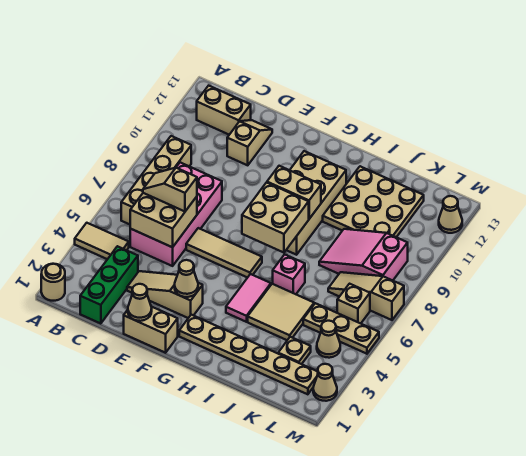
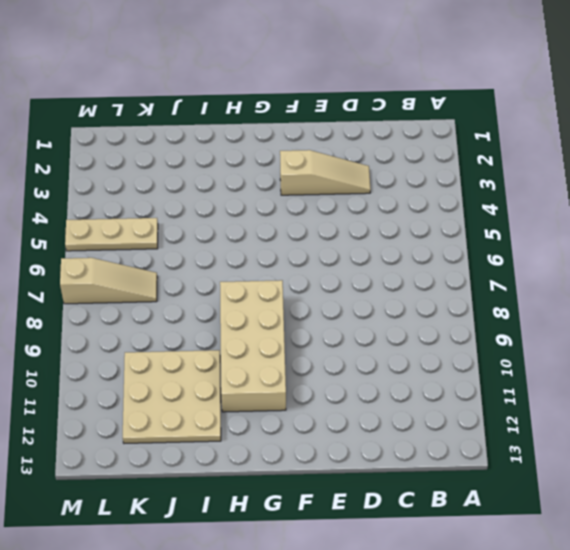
none -> tan round brick A1 level 1
none -> tan tile A4:B4 level 1
none -> tan brick B6:B9 level 1
none -> tan brick B12:C12 level 1

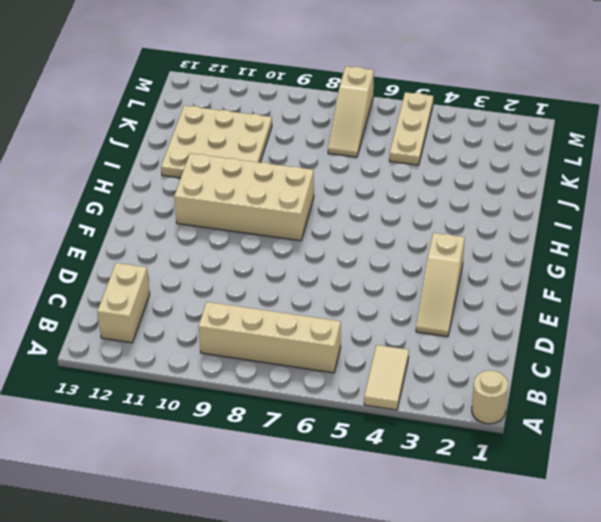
none -> green brick C1:C3 level 1
none -> pink brick C5:D8 level 1
none -> tan slope D11:D12 level 1 top 11
none -> tan brick E1:F1 level 1

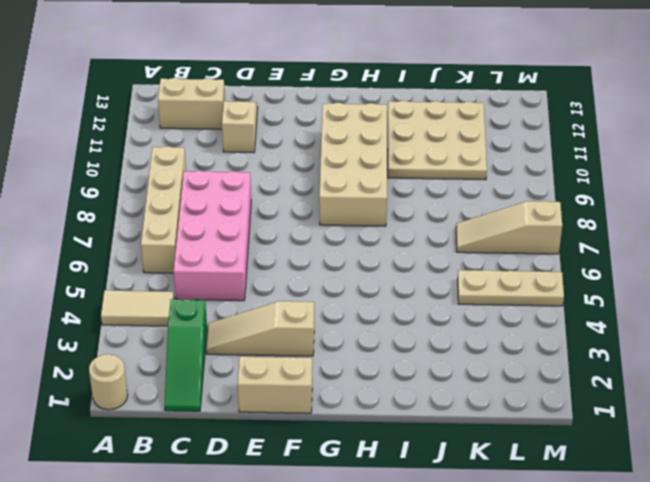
green slope C1:C3 level 1 top 3 -> green brick C1:C3 level 1
none -> tan tile E6:G6 level 1
none -> tan plate G2:L2 level 1
none -> pink tile H4:H5 level 1
none -> tan tile I4:J5 level 1

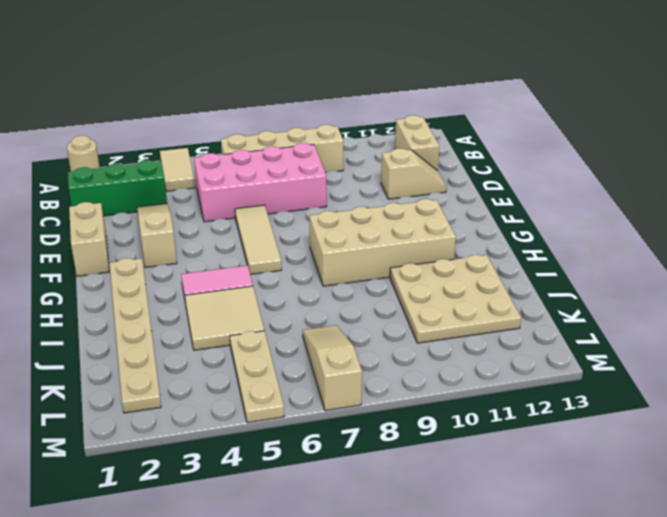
none -> pink brick I6 level 1
none -> pink slope J8:L9 level 1 top L
none -> tan plate K3 level 1
none -> tan cone L4 level 1

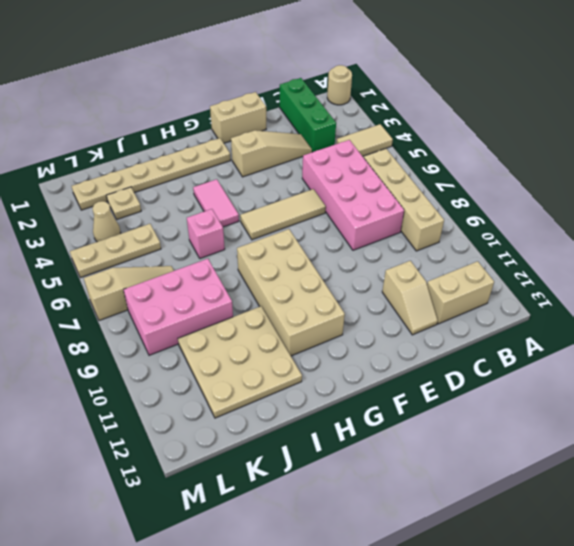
pink brick J8:L9 level 1 -> pink slope J8:L9 level 1 top L
none -> tan tile I4:J5 level 1
none -> tan brick L6 level 1
none -> tan cone M2 level 1
none -> tan cone M12 level 1

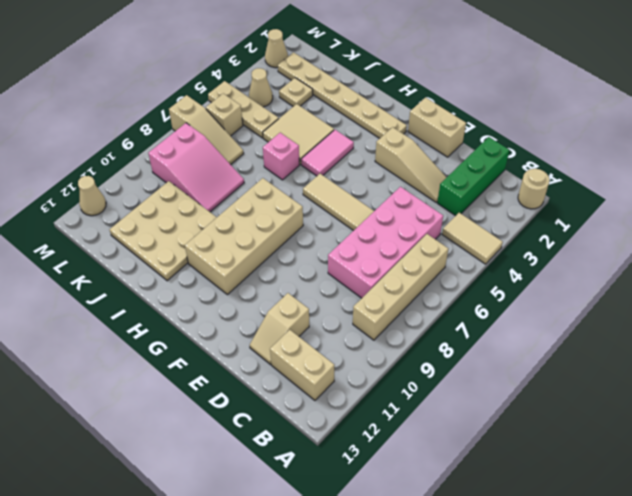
none -> tan brick C5:D6 level 2
none -> tan cone E1 level 2
none -> tan cone F3 level 2
none -> tan brick G7:H8 level 2

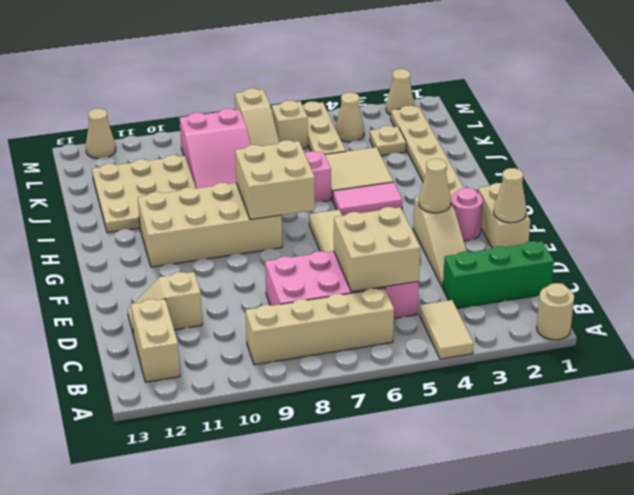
pink round brick F2 level 1 -> none
none -> tan brick G9:H9 level 2
none -> tan slope C6:D6 level 3 top D

